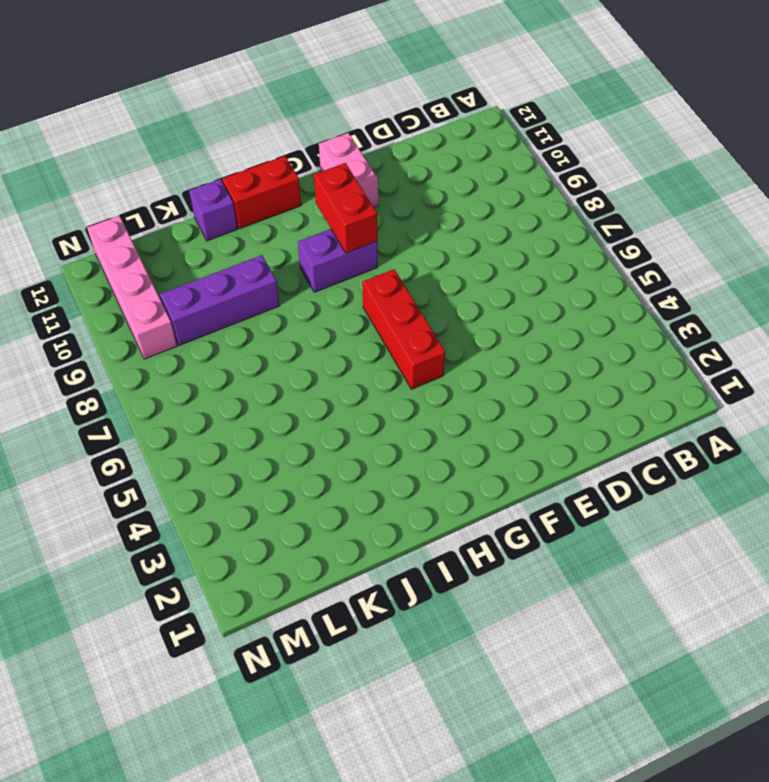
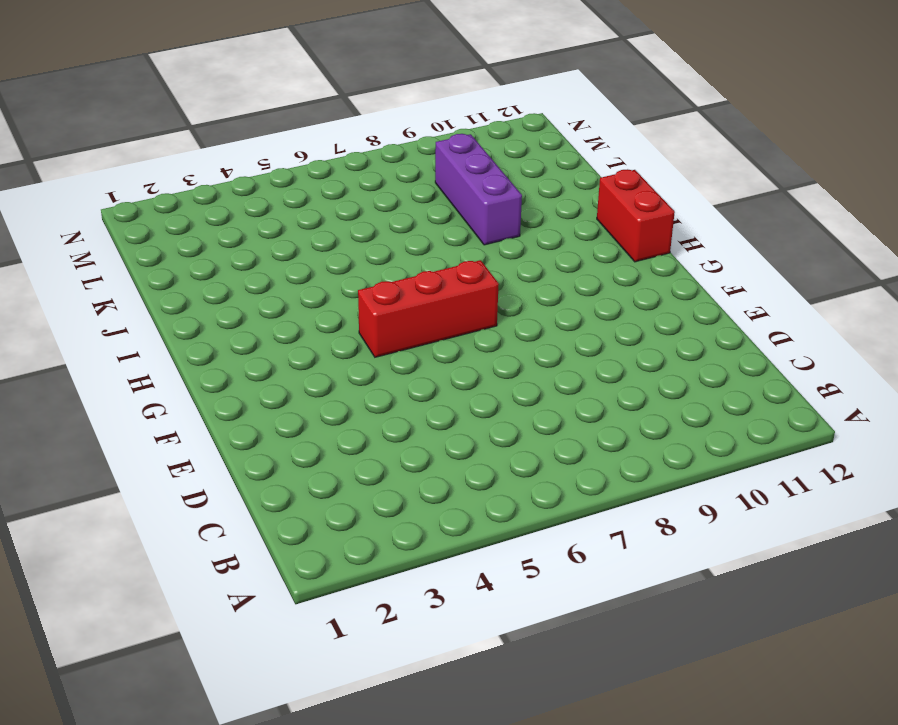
none -> pink brick F11:F12 level 1
none -> purple brick G9:H9 level 1

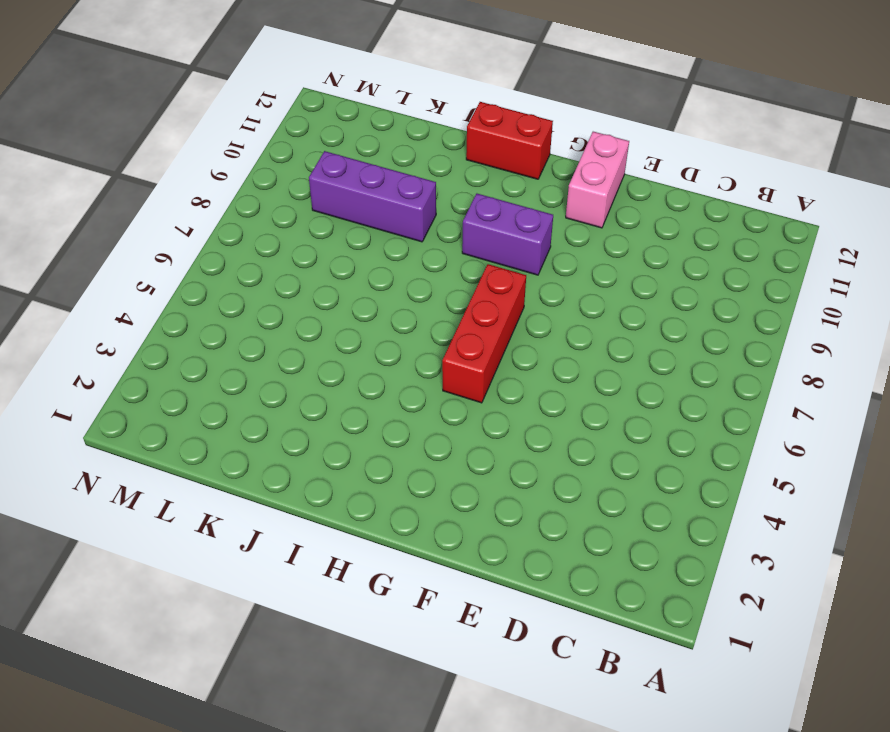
none -> purple brick J12 level 1
none -> pink brick M9:M12 level 1

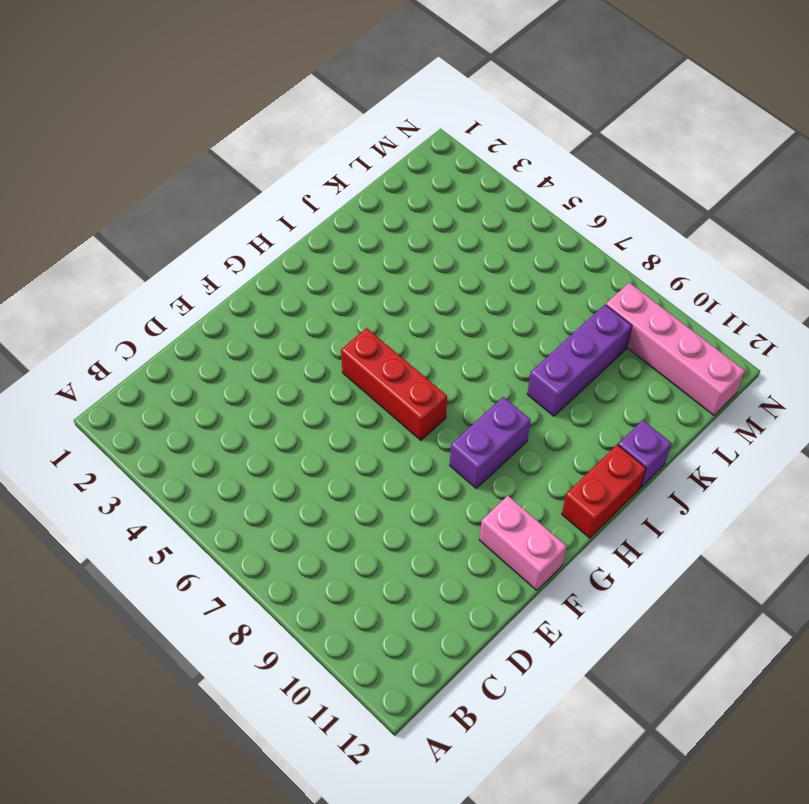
none -> red brick G9:G10 level 2

